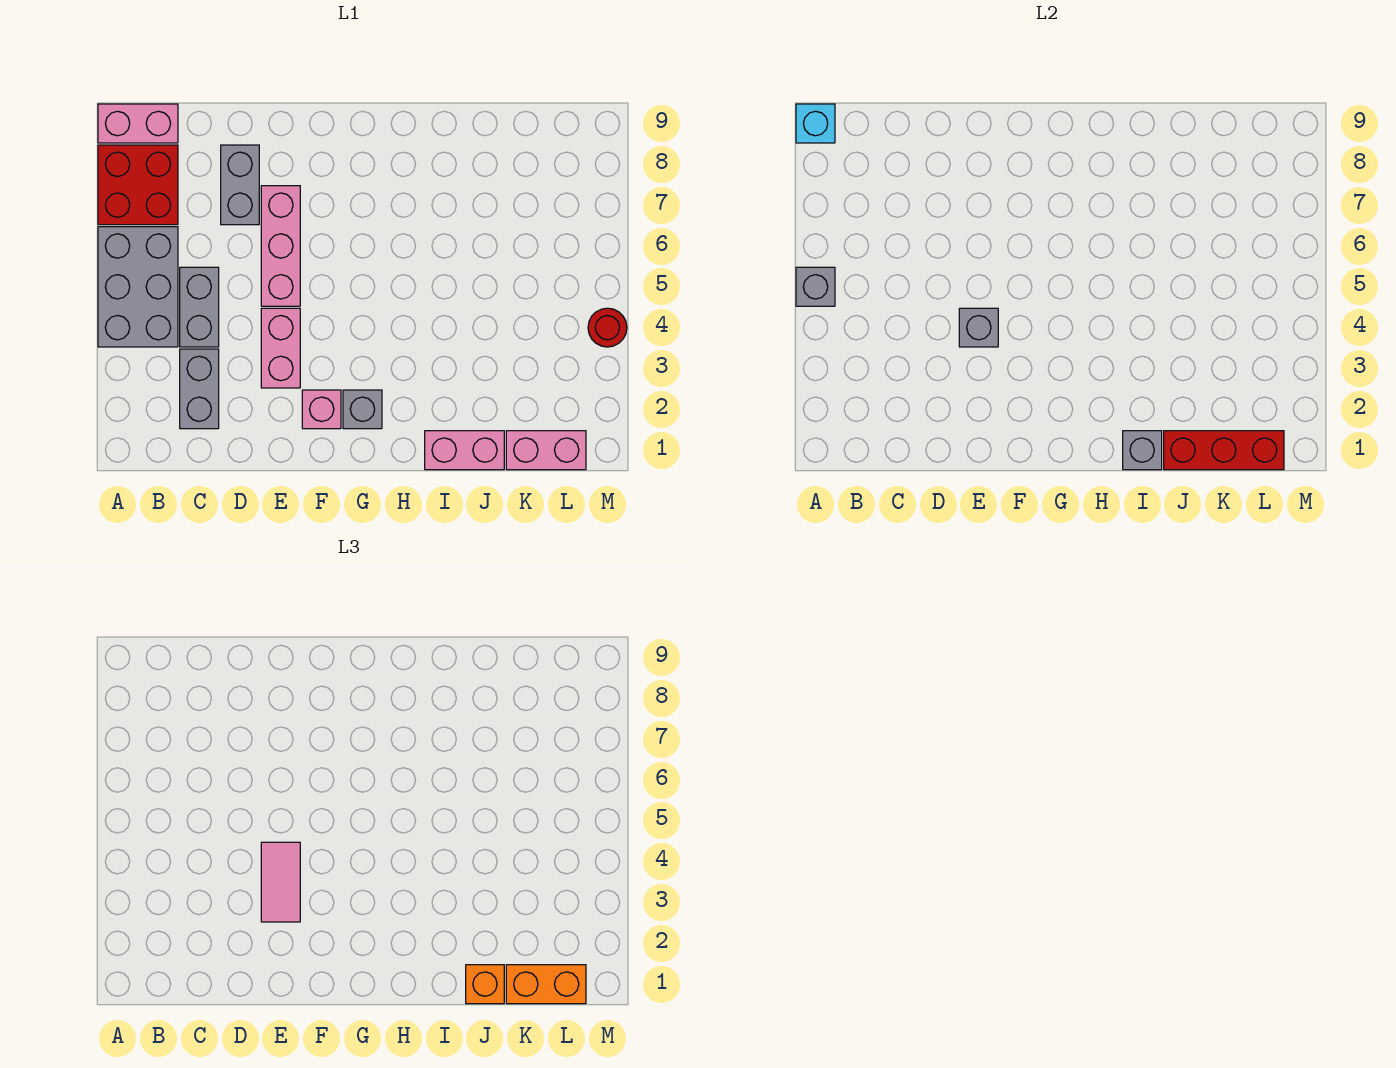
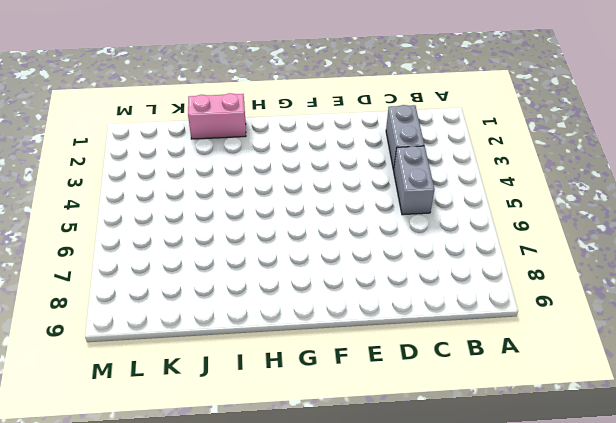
none -> grey brick A4:B6 level 1
none -> red brick A7:B8 level 1
none -> pink brick A9:B9 level 1

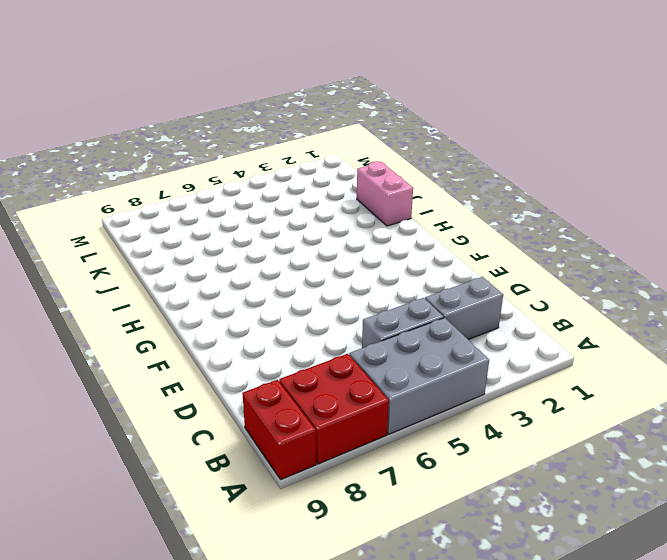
red brick A9:B9 level 1 -> pink brick A9:B9 level 1
none -> grey brick D7:D8 level 1
none -> pink brick E3:E4 level 1
none -> pink brick E5:E7 level 1

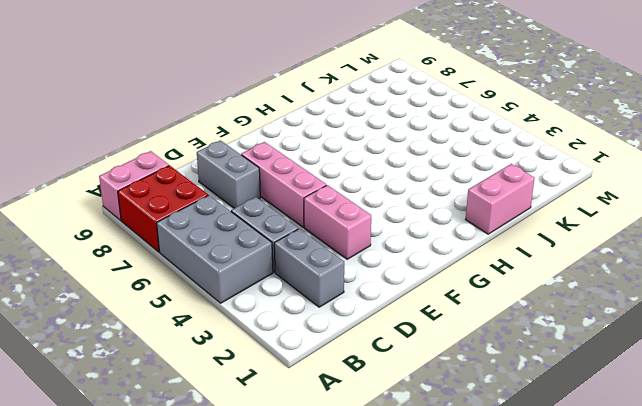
none -> pink brick F2 level 1
none -> grey brick G2 level 1
none -> pink brick K1:L1 level 1

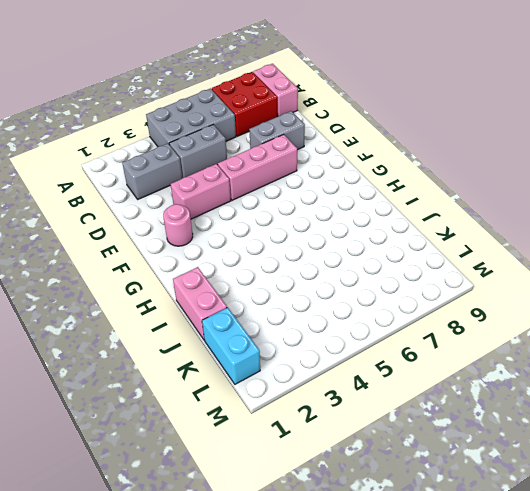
pink round brick F2 level 1 -> pink brick F2 level 1
cyan brick K1:L1 level 1 -> pink brick K1:L1 level 1
none -> grey brick G2 level 1
none -> red round brick M4 level 1
none -> grey brick A5 level 2

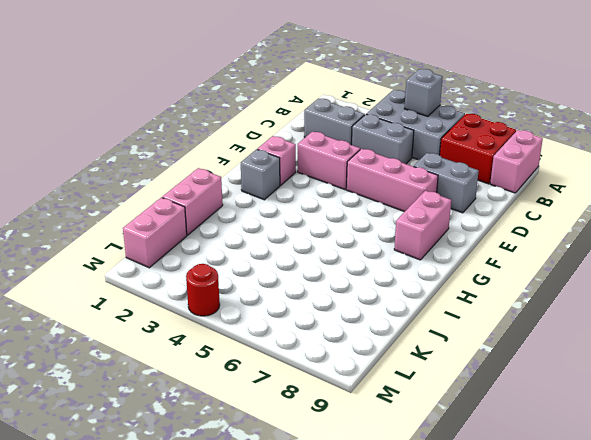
pink brick F8:G8 level 1 -> none
none -> cyan brick A9 level 2
none -> grey brick E4 level 2
none -> grey brick I1 level 2

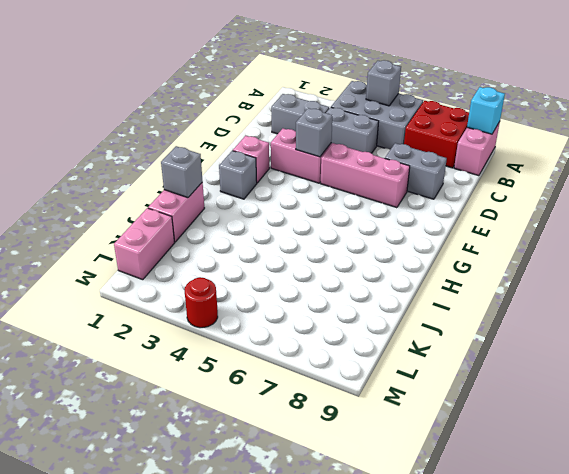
none -> red brick J1:L1 level 2
none -> pink tile E3:E4 level 3
none -> orange brick J1 level 3

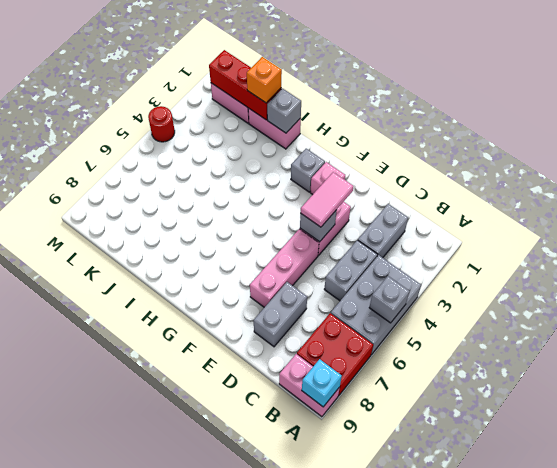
none -> orange brick K1:L1 level 3

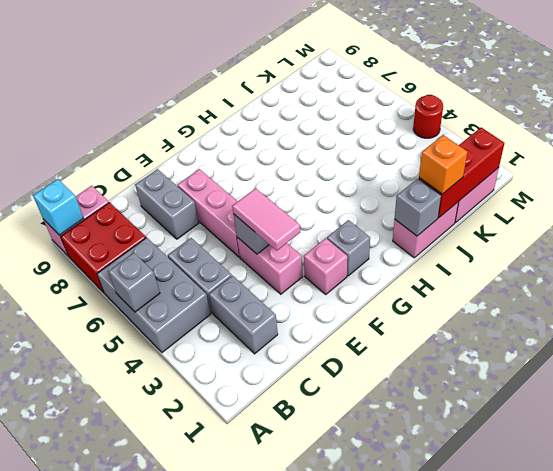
none -> orange brick K1:L1 level 3

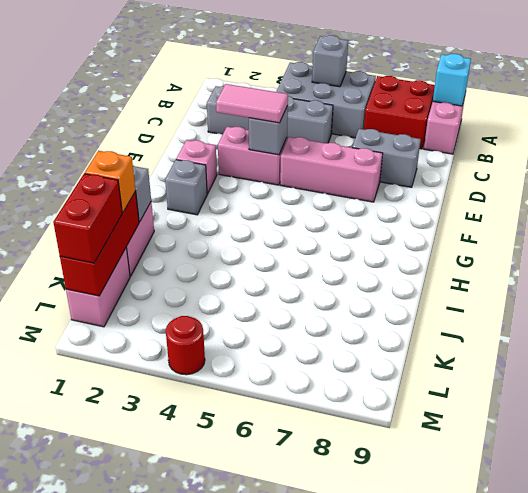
red brick K1:L1 level 3 -> orange brick K1:L1 level 3

